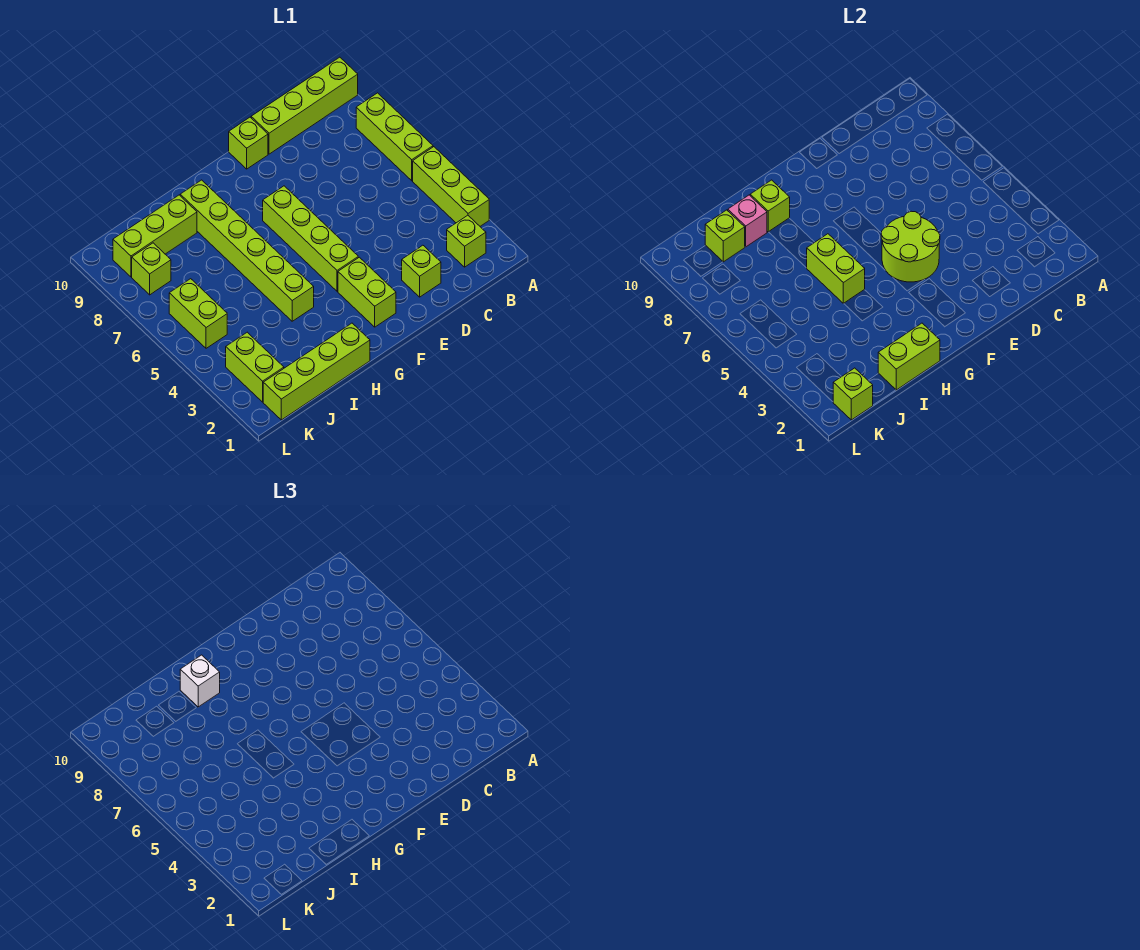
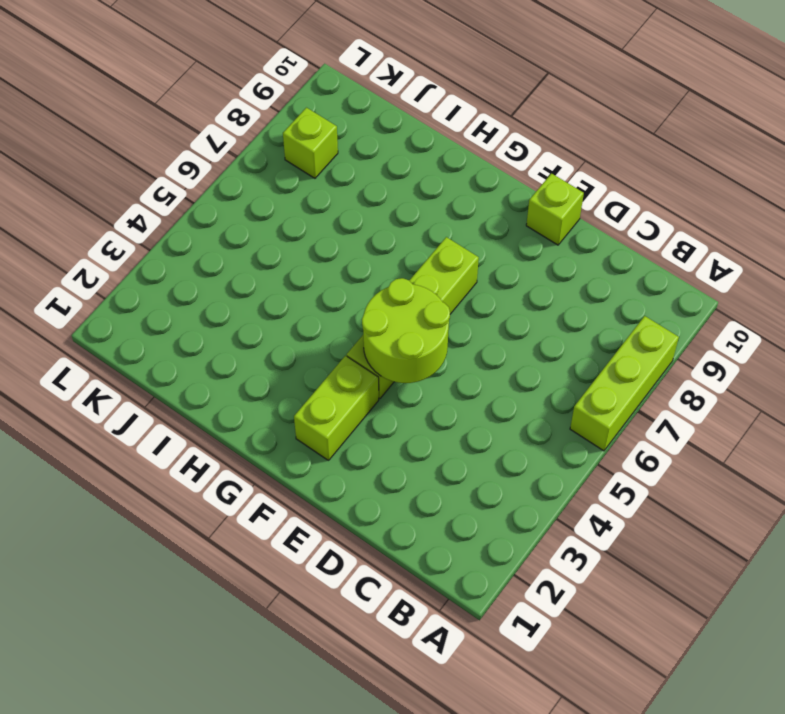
none -> lime brick A3:A5 level 1
none -> lime brick A10:D10 level 1
none -> lime brick B2 level 1

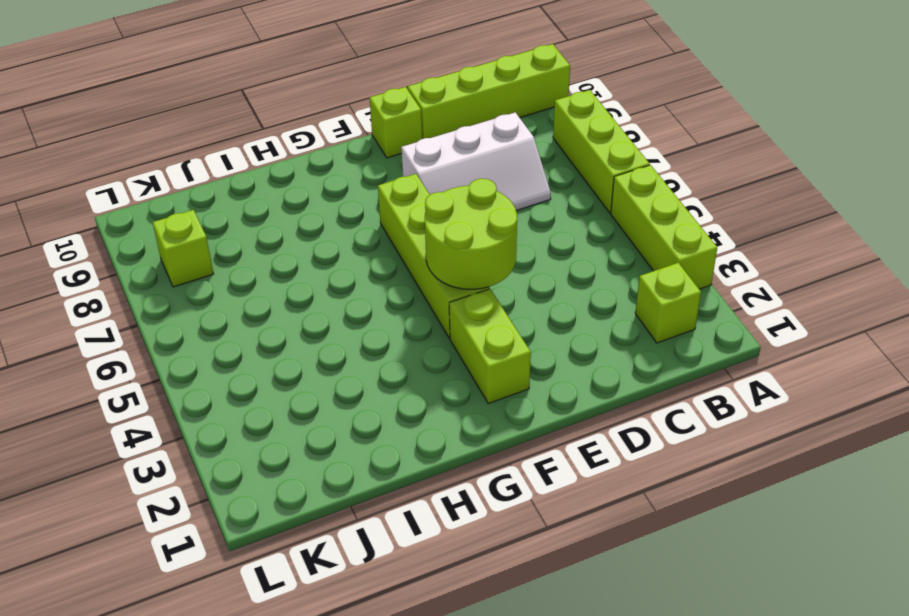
white slope C7:E8 level 1 top 8 -> none
none -> lime brick D2 level 1
none -> lime brick H1:K1 level 1
none -> lime brick H4:H9 level 1

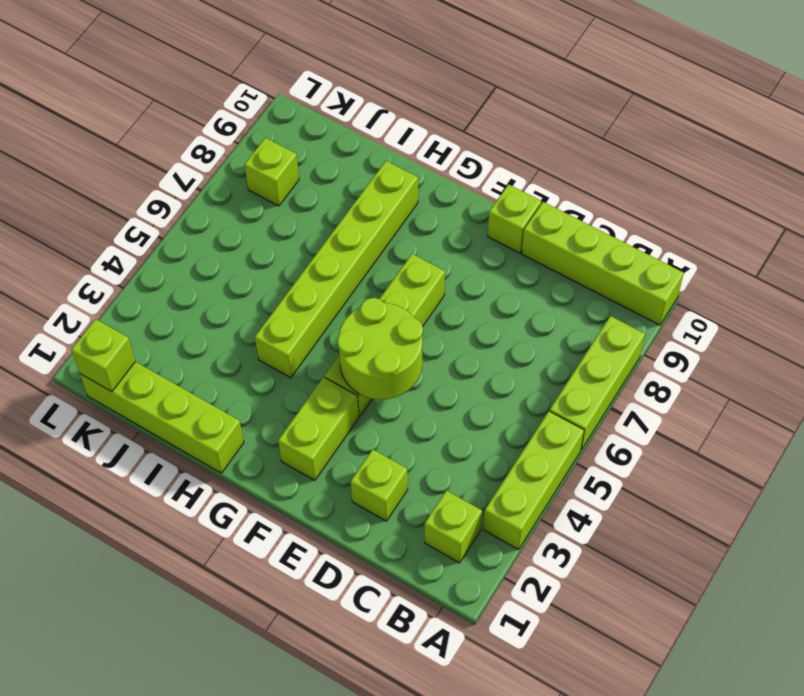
none -> lime brick I9:K9 level 1
none -> lime brick K2:K3 level 1
none -> lime brick K5:K6 level 1

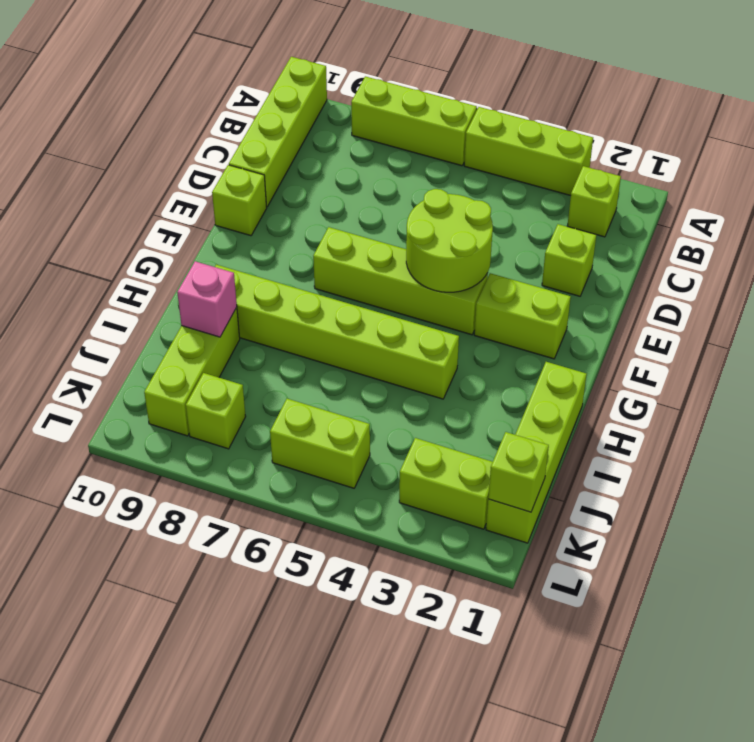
none -> lime brick H1:I1 level 2
none -> lime brick H5:H6 level 2
none -> lime brick H9 level 2

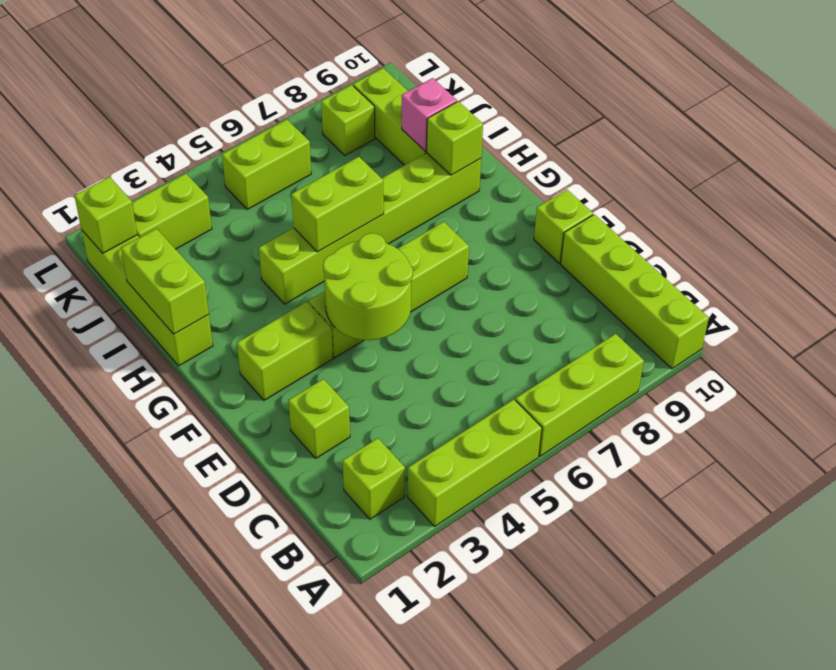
none -> lime brick J9 level 2
none -> white brick H9 level 3

